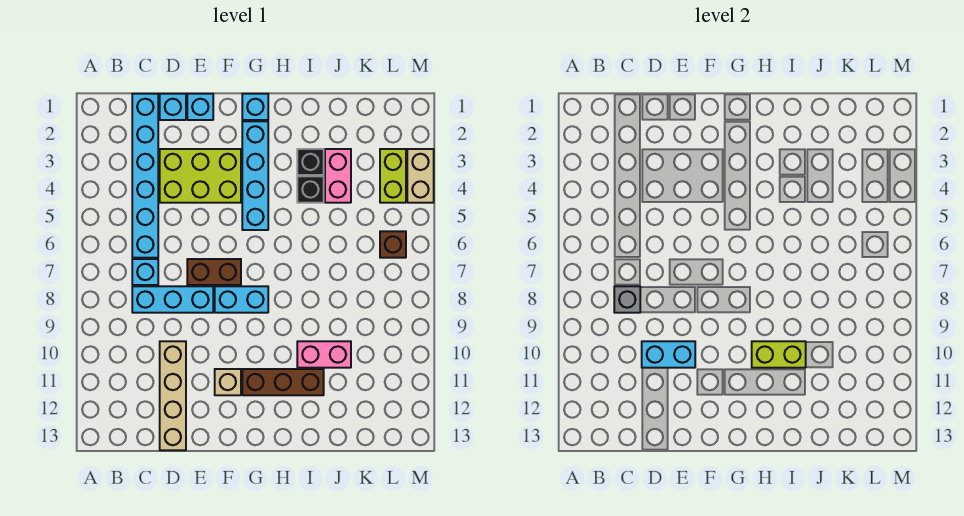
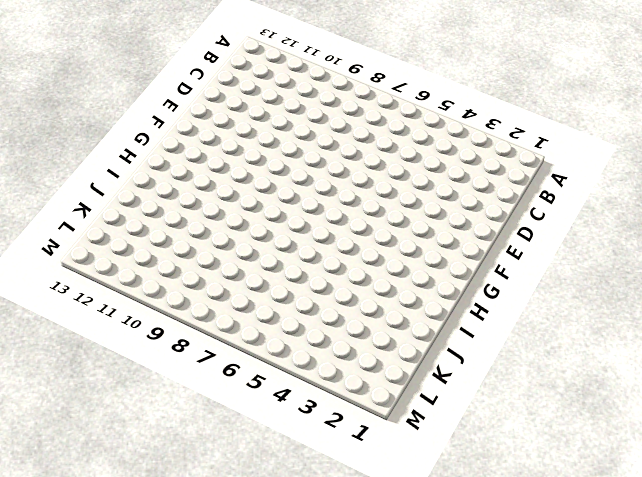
none -> cyan brick C1:C6 level 1
none -> cyan brick C7 level 1
none -> cyan brick C8:E8 level 1

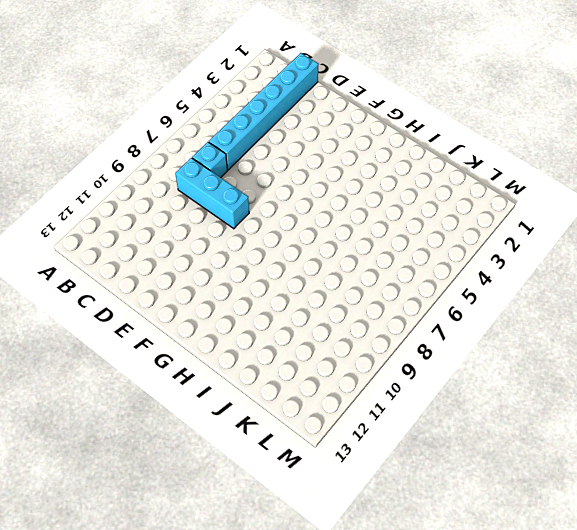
none -> cyan brick D1 level 1
none -> lime brick D3:F4 level 1
none -> tan brick D10:D13 level 1

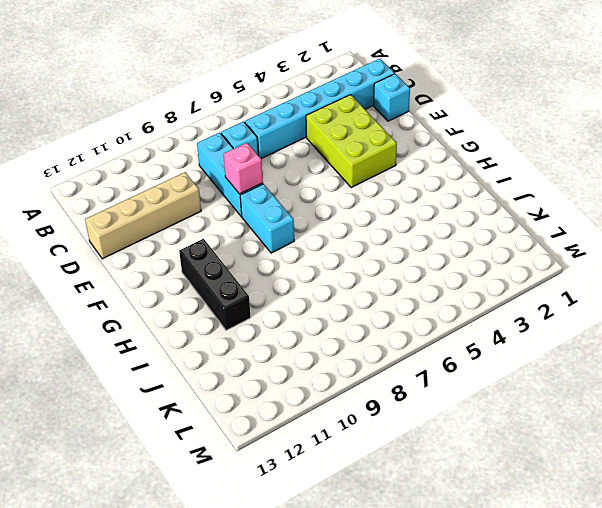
pink brick E8 level 2 -> none
black brick G11:I11 level 1 -> brown brick G11:I11 level 1
none -> cyan brick E1 level 1
none -> brown brick E7:F7 level 1
none -> tan brick F11 level 1

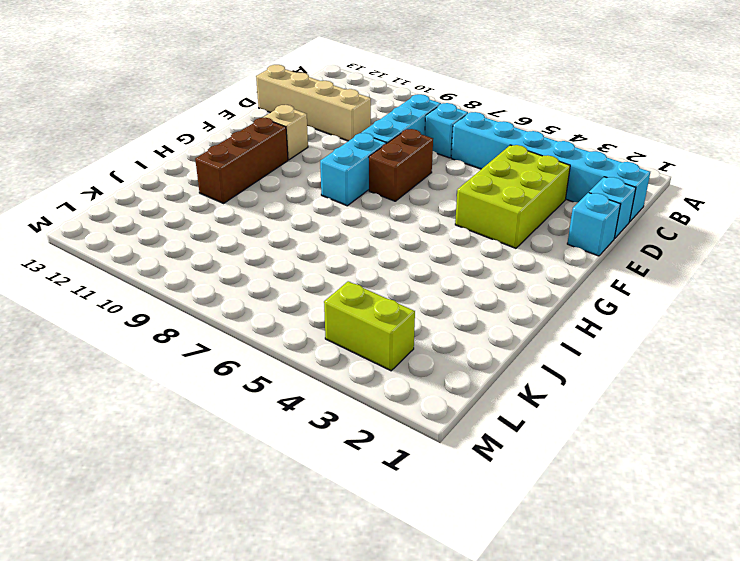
none -> cyan brick G1 level 1
none -> cyan brick G2:G5 level 1
none -> black brick I3 level 1

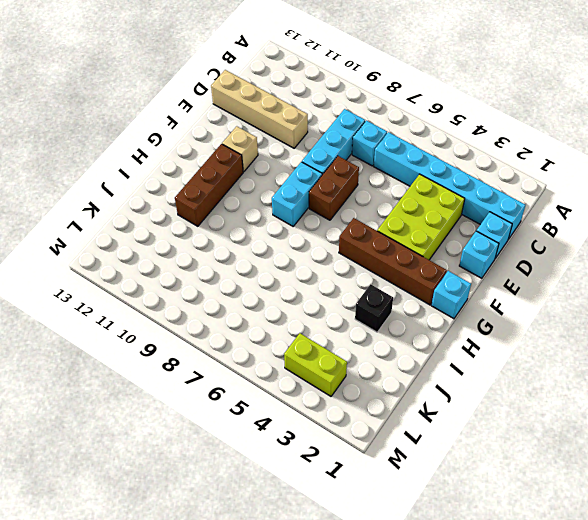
brown brick G2:G5 level 1 -> cyan brick G2:G5 level 1
none -> black brick I4 level 1
none -> pink brick I10:J10 level 1
none -> pink brick J3:J4 level 1

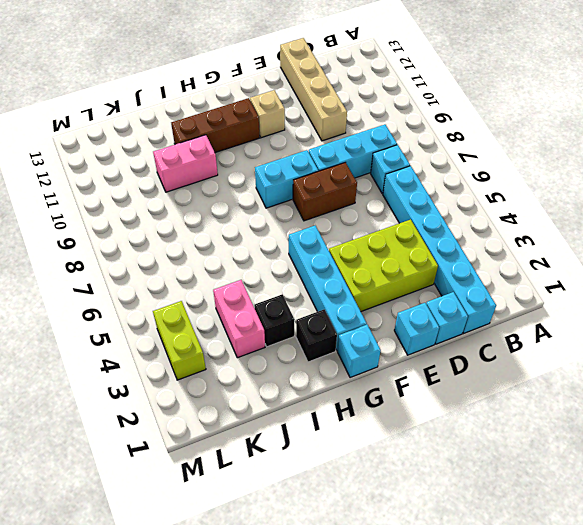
black brick H2 level 1 -> black brick I4 level 1
none -> brown brick L6 level 1
none -> tan brick M3:M4 level 1
none -> grey brick C8 level 2

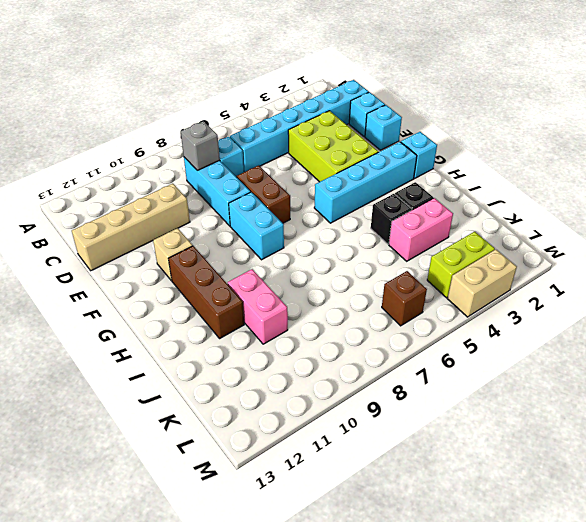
none -> cyan brick D10:E10 level 2
none -> lime brick H10:I10 level 2

